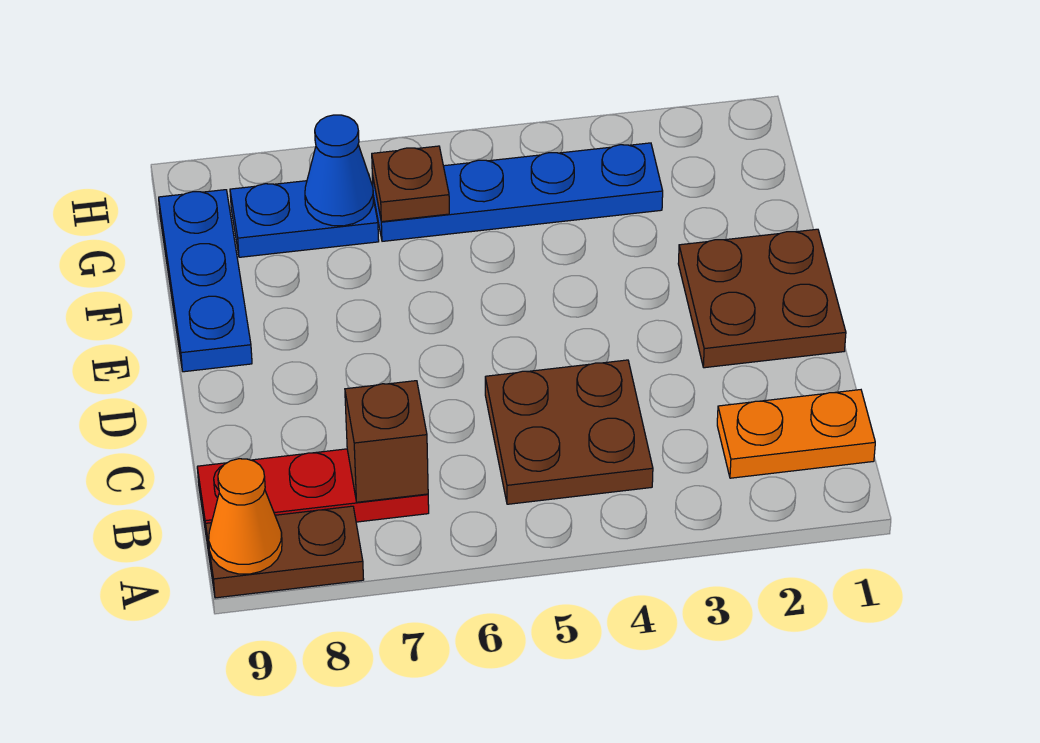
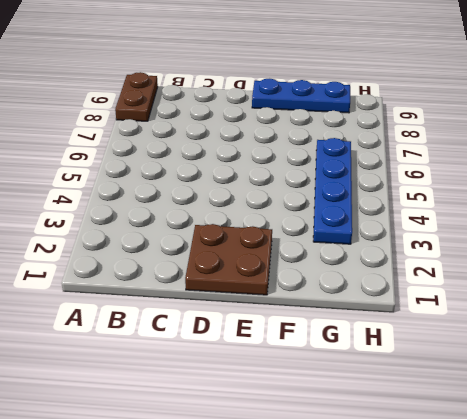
none -> orange plate B1:B2 level 1
none -> brown plate B4:C5 level 1
none -> red plate B7:B9 level 1

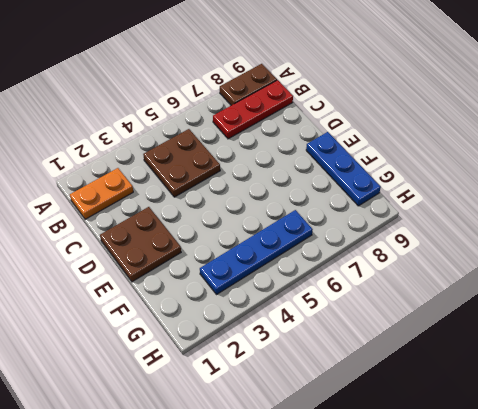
none -> blue plate G7:G8 level 1
none -> orange cone A9 level 2
none -> brown brick B7 level 2

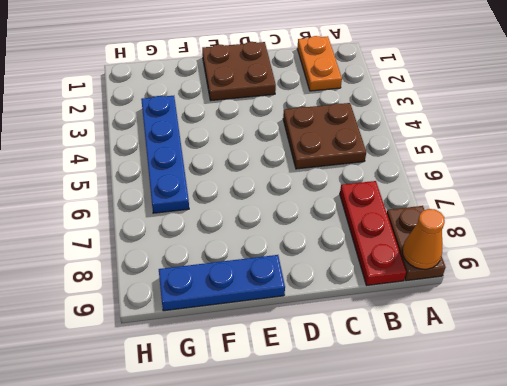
none -> blue plate G7:G8 level 1
none -> brown brick B7 level 2
none -> brown plate G6 level 2

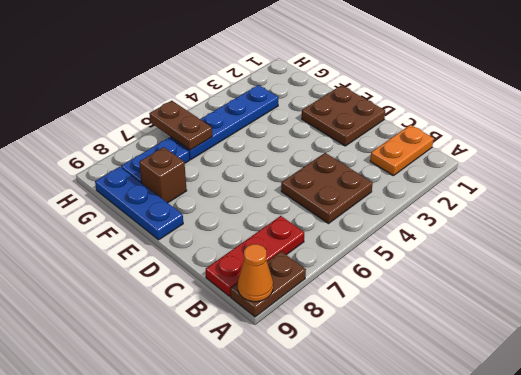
brown brick F8 level 1 -> brown brick B7 level 2
brown plate G6:H6 level 2 -> brown plate G6 level 2
none -> blue cone G7 level 2

